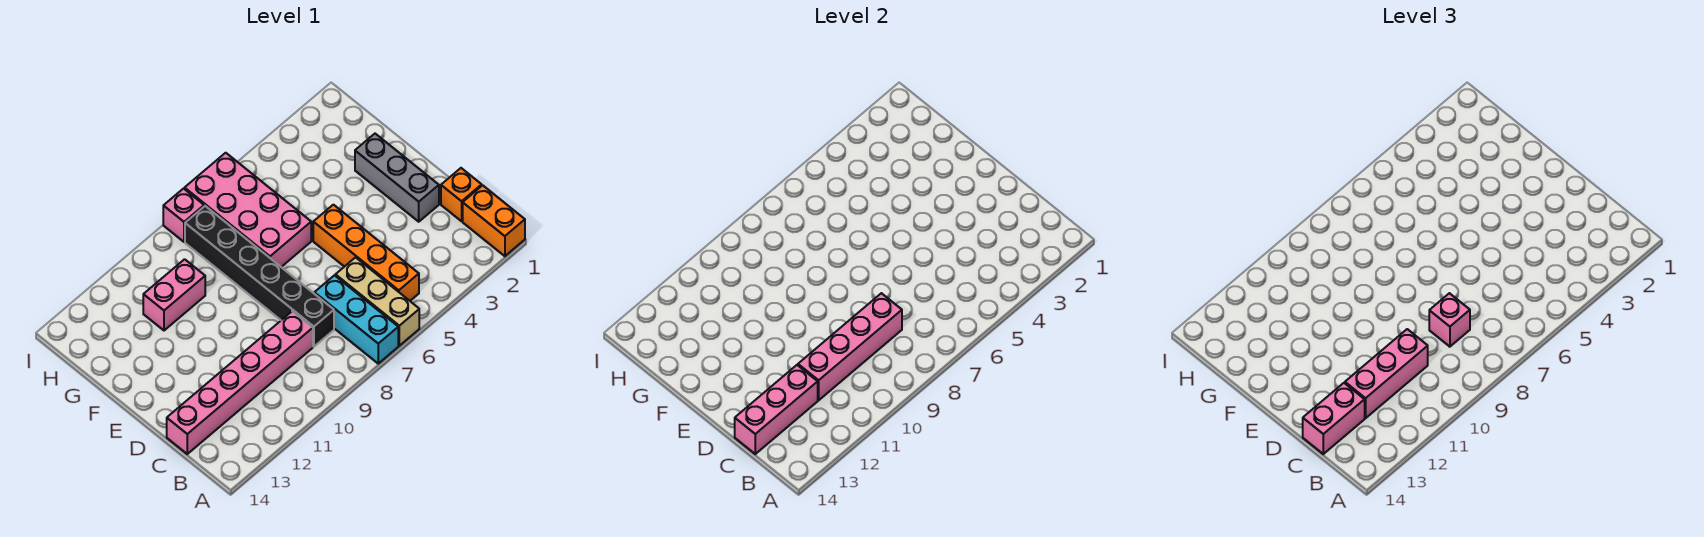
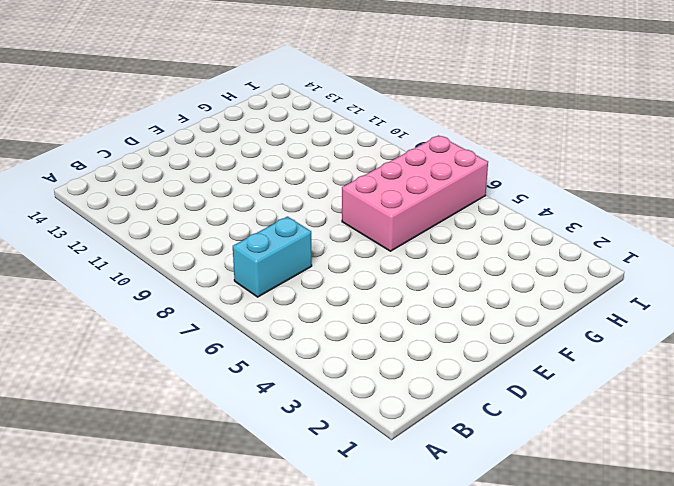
cyan brick B7:C7 level 1 -> cyan brick A7:C7 level 1
none -> orange brick A1:B1 level 1
none -> tan brick A6:C6 level 1
none -> orange brick B5:E5 level 1

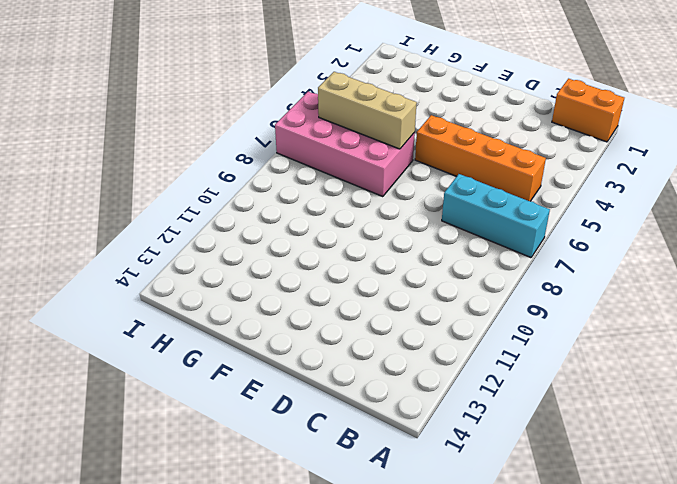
tan brick F6:H6 level 2 -> tan brick A6:C6 level 1
none -> orange brick C1 level 1
none -> black brick C8:H8 level 1
none -> pink brick C9:C14 level 1

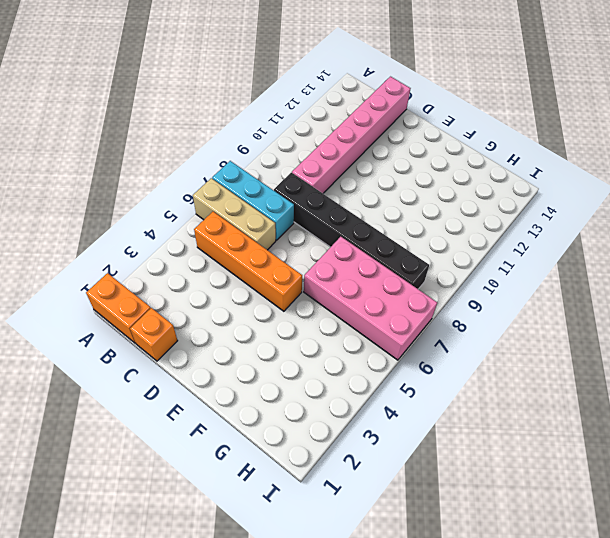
none -> grey brick D2:F2 level 1
none -> pink brick G10:G11 level 1
none -> pink brick I8 level 1

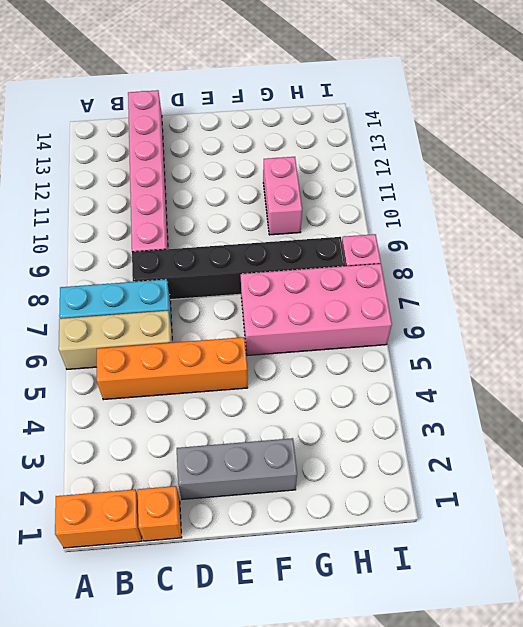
none -> pink brick C8:C11 level 2
none -> pink brick C12:C14 level 2
none -> pink brick C8 level 3

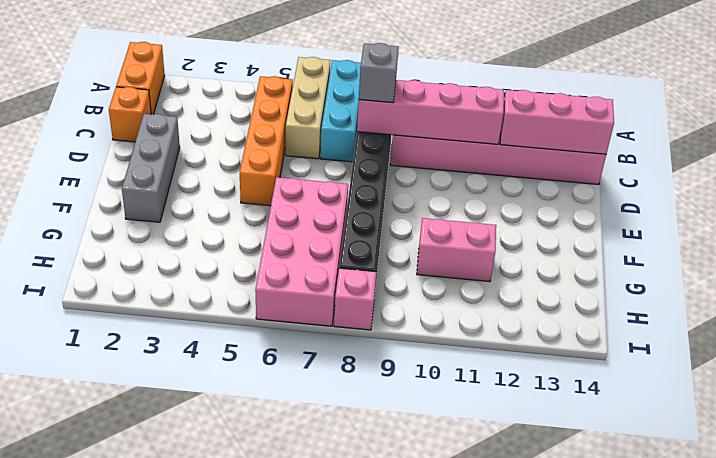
grey brick C8 level 3 -> pink brick C8 level 3
none -> pink brick C10:C12 level 3
none -> pink brick C13:C14 level 3

